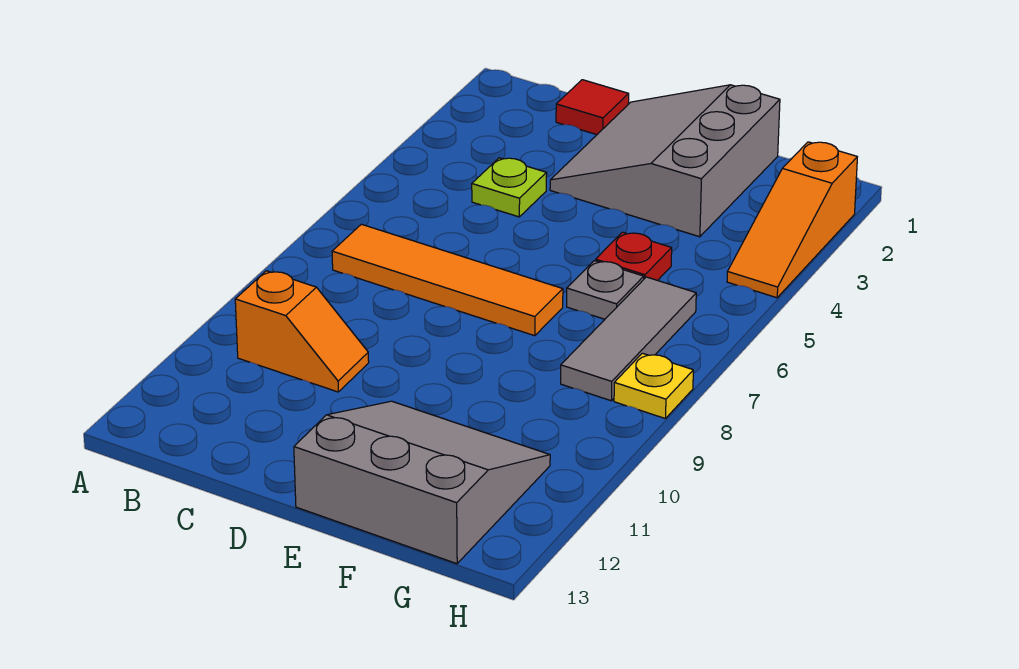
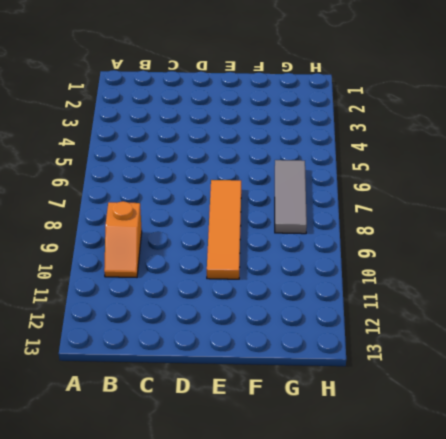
orange slope B9:B10 level 1 top 9 -> orange slope B10:C10 level 1 top B
orange tile E7:E10 level 1 -> orange tile B7:E7 level 1
none -> red tile C1 level 1
none -> lime plate C4 level 1

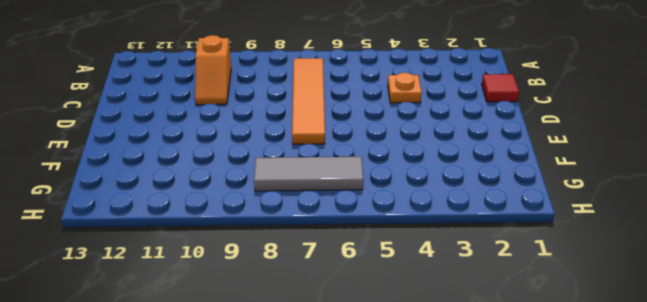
orange plate C4 level 1 -> lime plate C4 level 1
none -> grey slope D1:F3 level 1 top F
none -> grey slope E11:G13 level 1 top 13

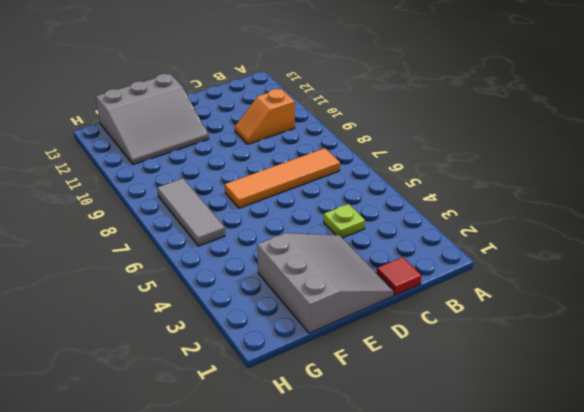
none -> red plate F5 level 1
none -> grey plate F6 level 1

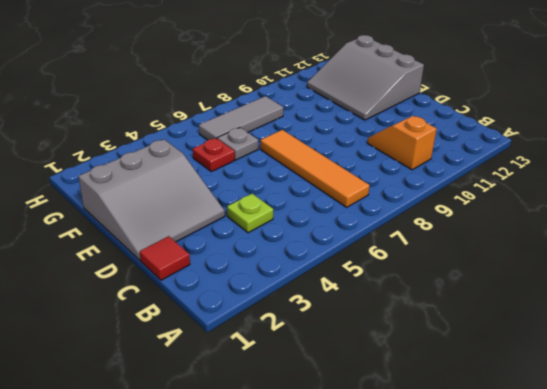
none -> orange slope H2:H4 level 1 top 2
none -> yellow plate H8 level 1

